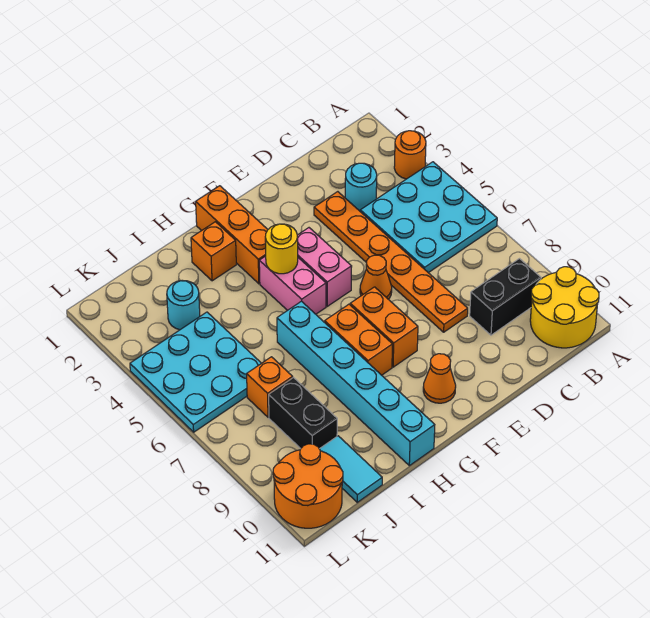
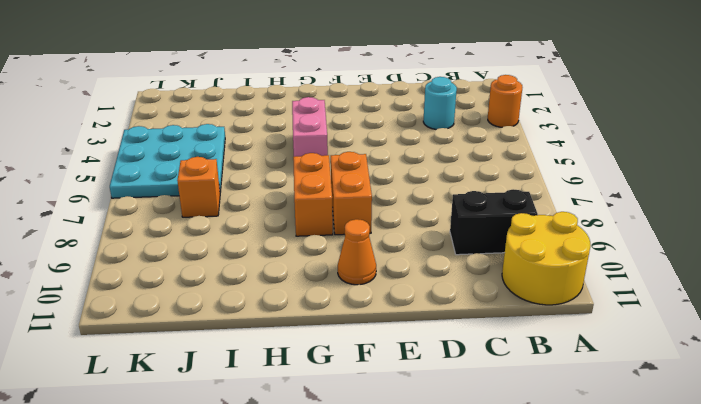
none -> cyan plate A4:C6 level 1
none -> orange plate D3:D8 level 1
none -> orange cone E6 level 1

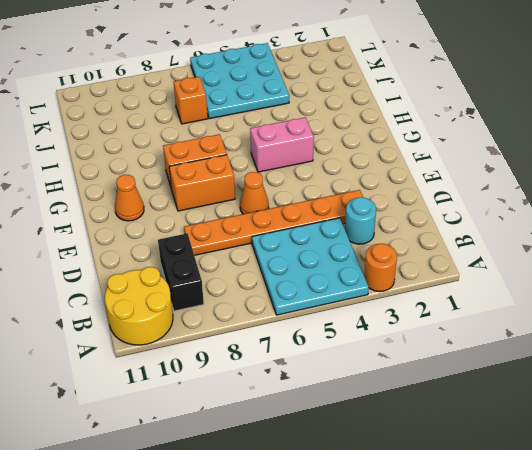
none -> pink brick F4:F5 level 1
none -> orange brick G1:G3 level 1
none -> orange brick H2 level 1

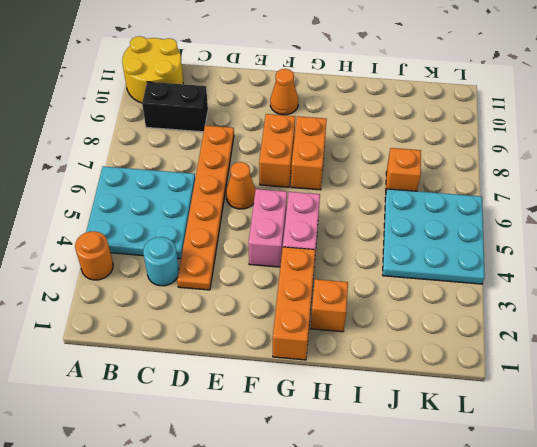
none -> cyan brick H6:H11 level 1
none -> cyan round brick J3 level 1
none -> black brick J8:J9 level 1

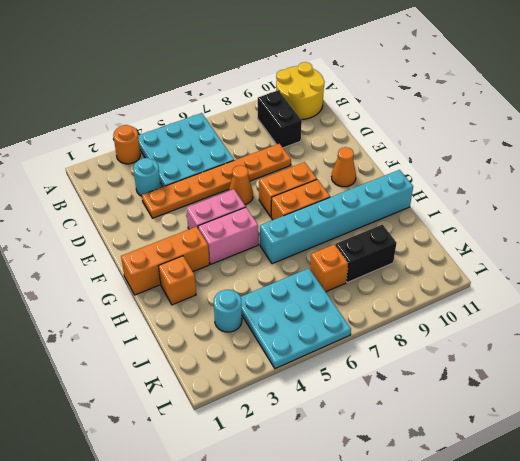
none -> cyan tile J10:J11 level 1
none -> orange round brick K10:L11 level 1
none -> yellow round brick G4 level 2

